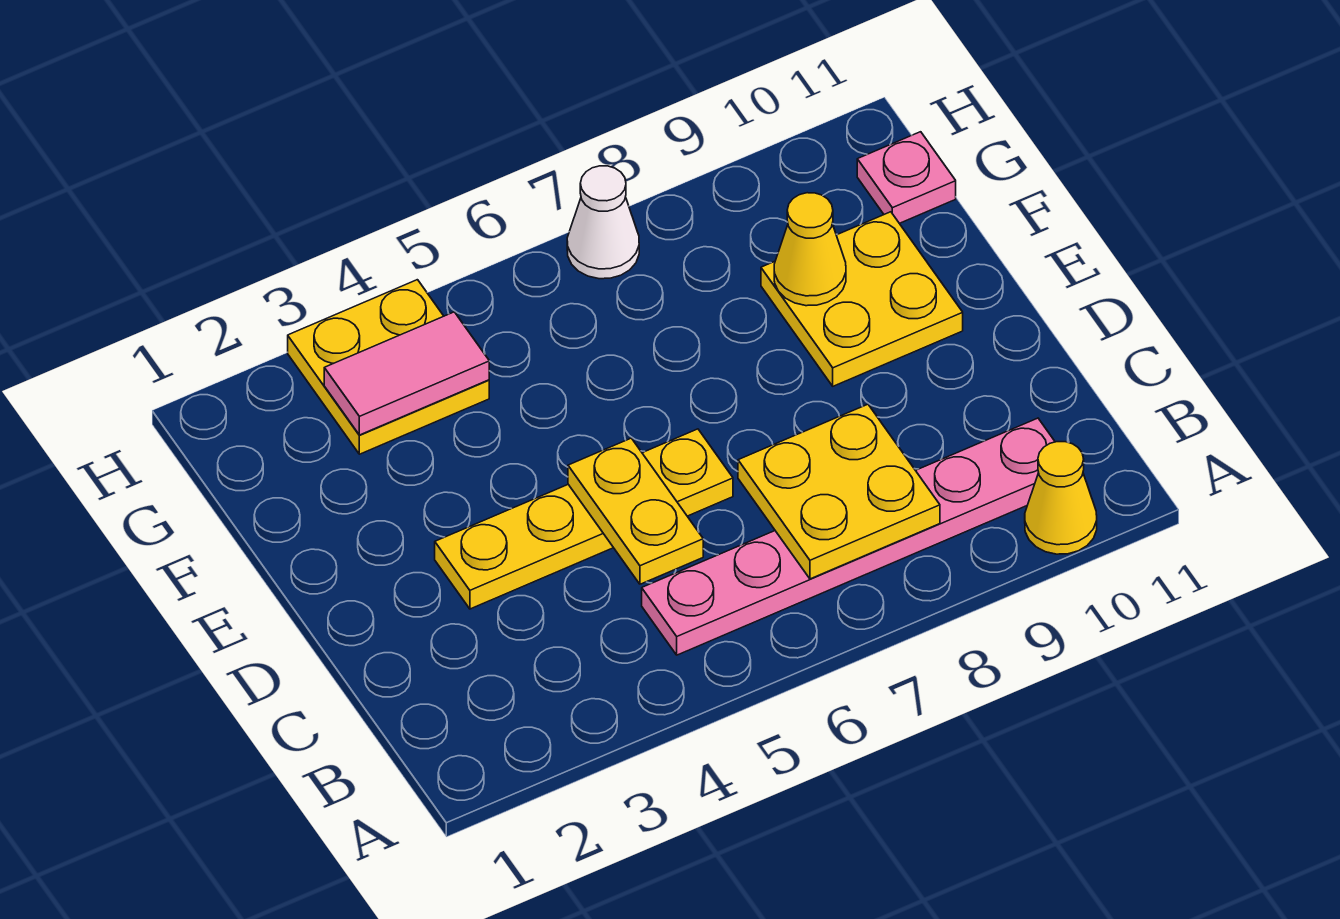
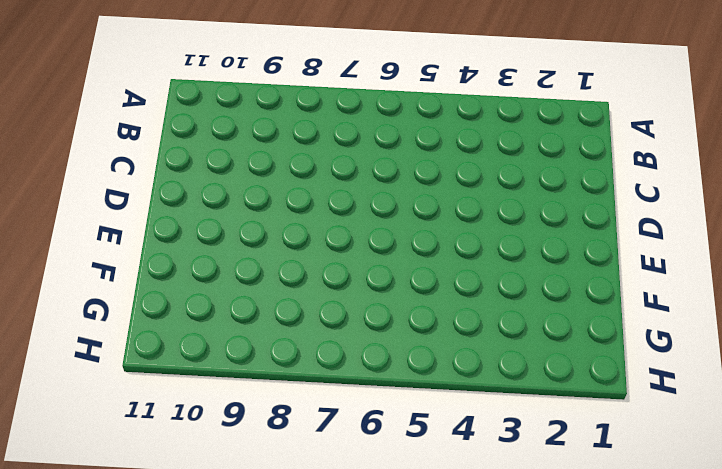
none -> yellow cone A10 level 1
none -> pink plate B5:B10 level 1

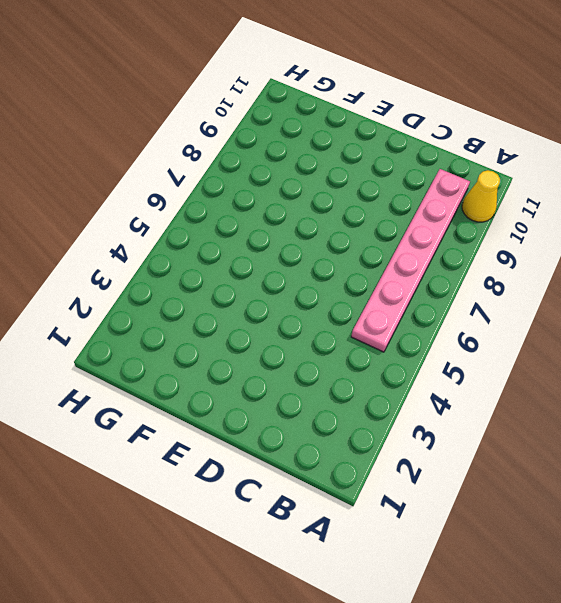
none -> yellow plate D3:D6 level 1
none -> yellow plate E9:F10 level 1

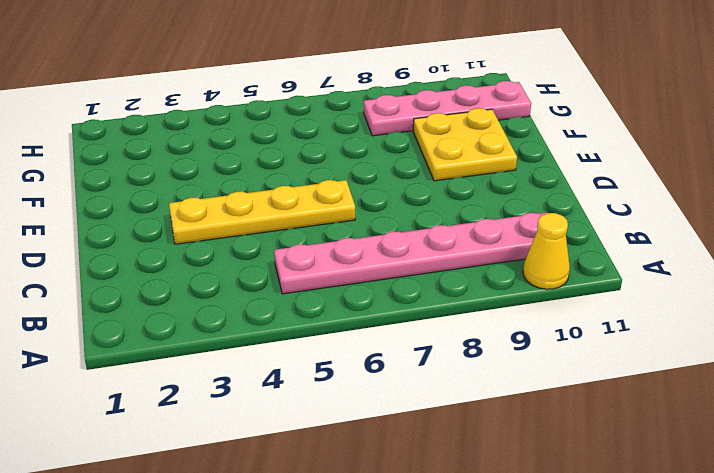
pink plate G8:G11 level 1 -> pink plate G11 level 1
none -> yellow plate G3:H4 level 1
none -> white cone H7 level 1

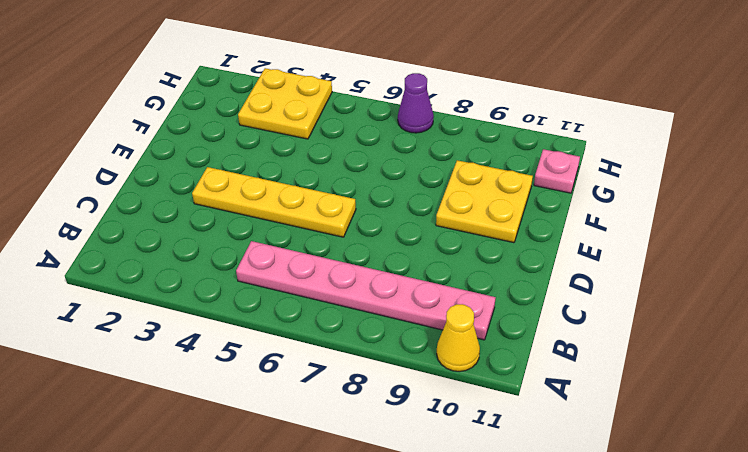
purple cone H7 level 1 -> white cone H7 level 1
none -> yellow plate B7:C8 level 2
none -> yellow plate C5:D5 level 2

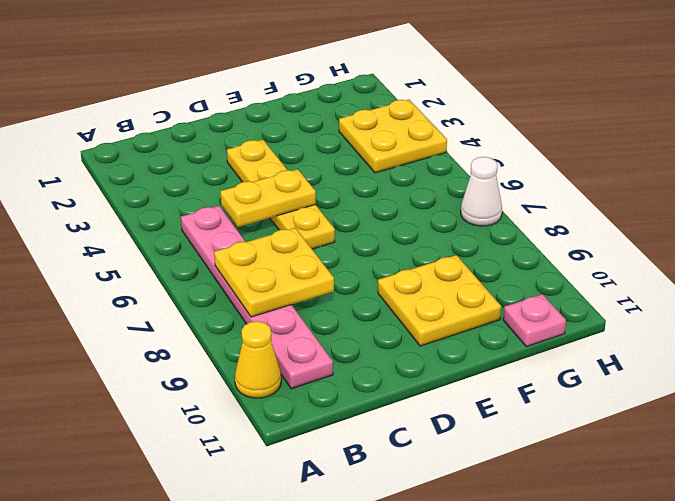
none -> yellow cone F9 level 2
none -> pink tile G3:G4 level 2

